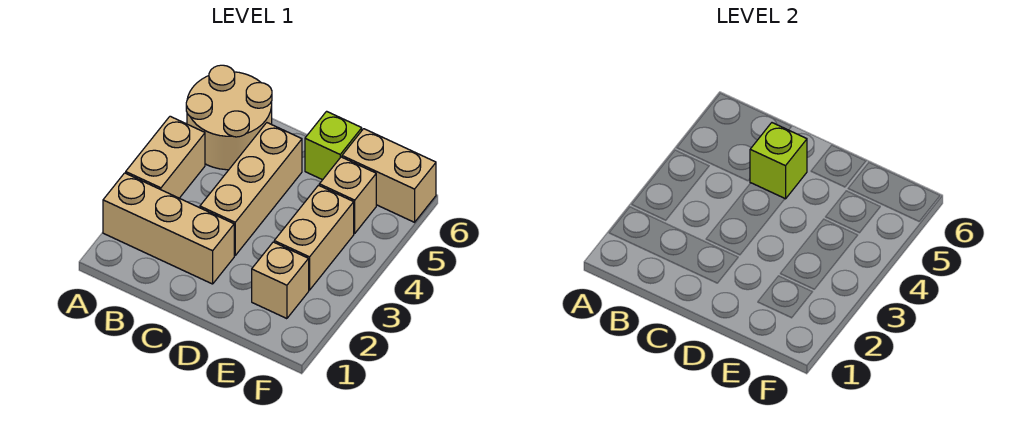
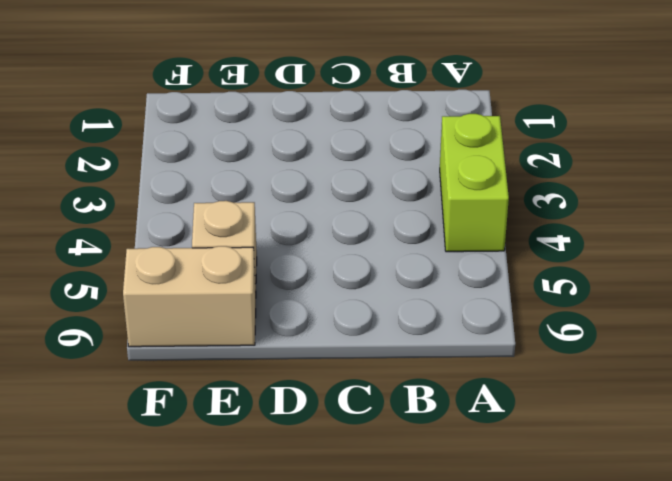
lime brick A3:A4 level 1 -> tan brick A3:A4 level 1
none -> tan brick A2:C2 level 1
none -> tan round brick A5:B6 level 1

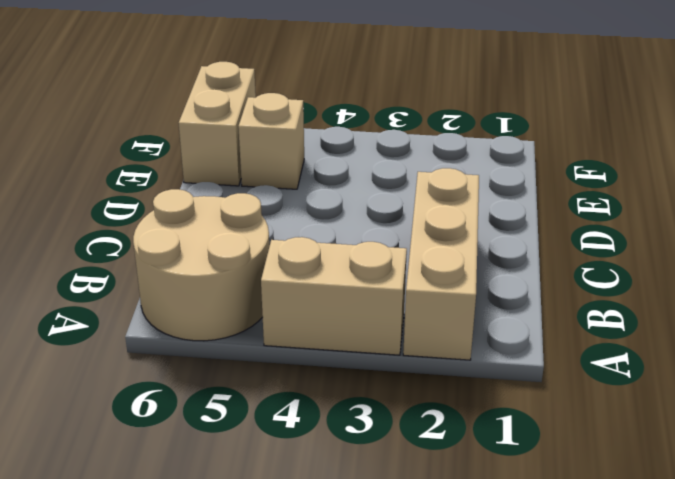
none -> tan brick C3:C5 level 1
none -> lime brick D6 level 1

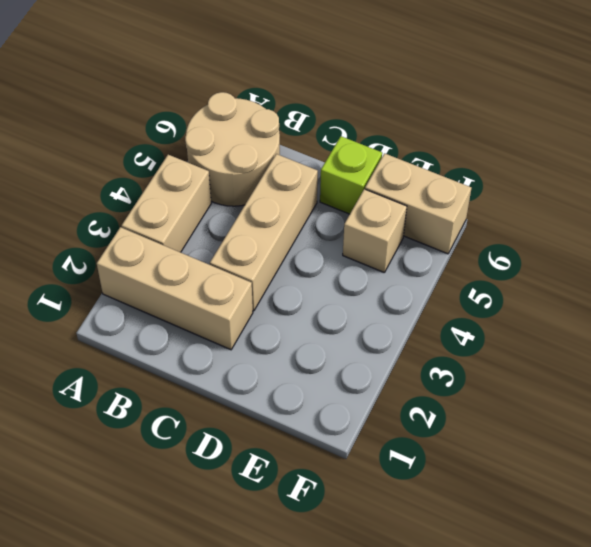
none -> tan brick E2 level 1
none -> tan brick E3:E4 level 1

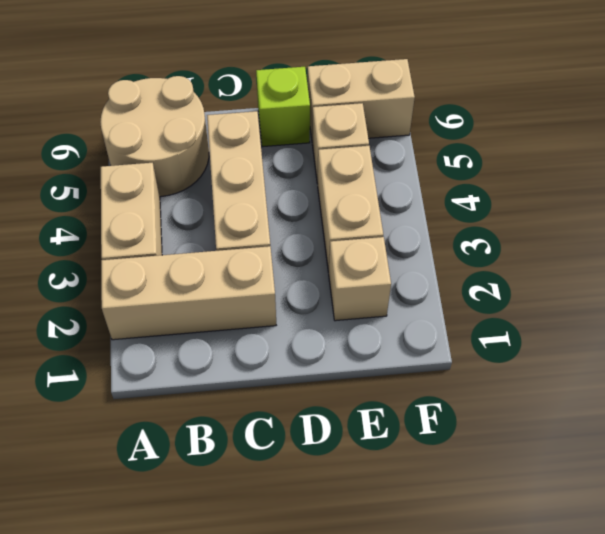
none -> lime brick C5 level 2

